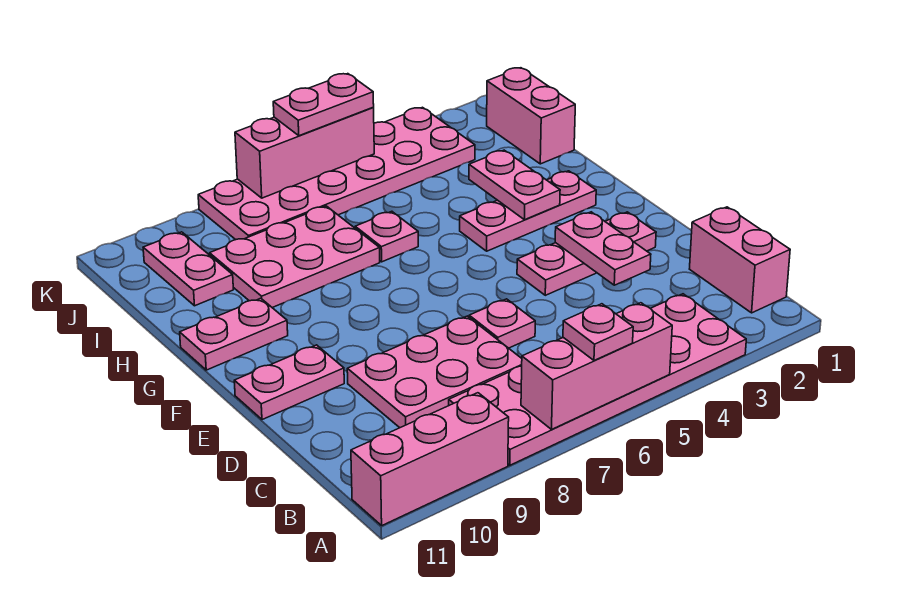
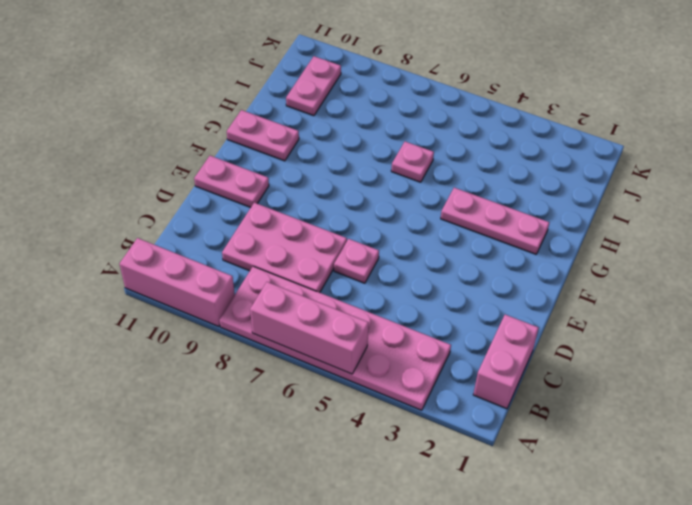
none -> pink plate E2:E4 level 1
none -> pink plate H7:I9 level 1
none -> pink brick I1:J1 level 1

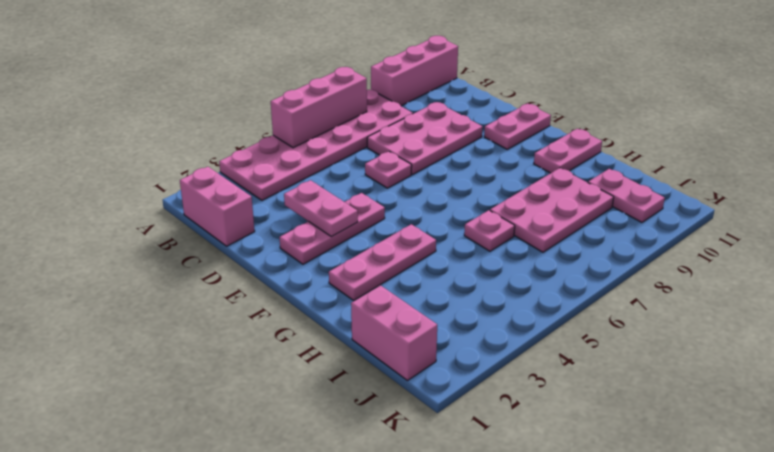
none -> pink plate J3:K8 level 1
none -> pink plate G3:H3 level 2
none -> pink brick K5:K7 level 2

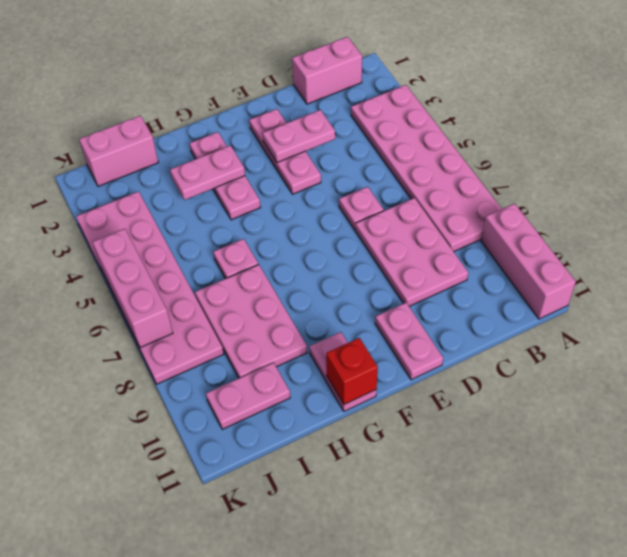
red brick G11 level 2 -> none
none -> pink brick A5:A7 level 2
none -> pink plate A6 level 3
none -> pink plate K5:K6 level 3

